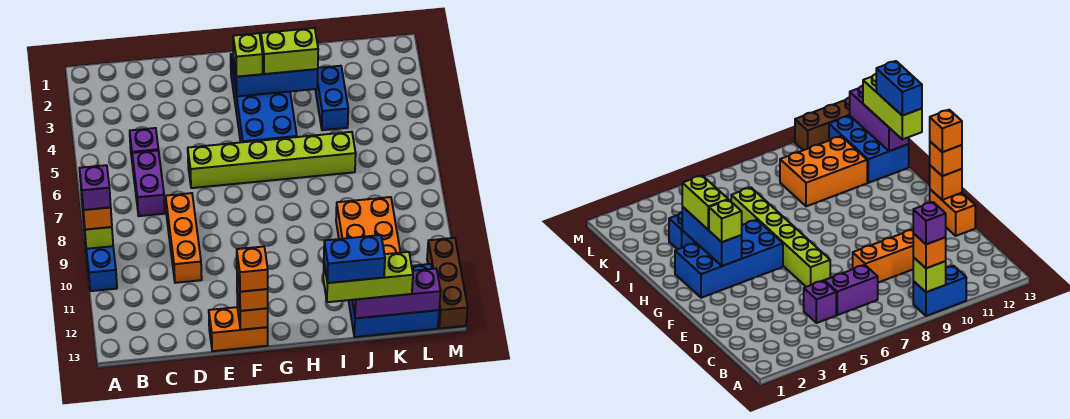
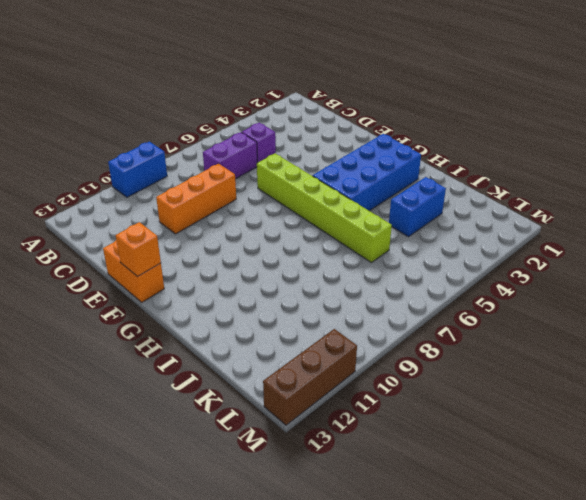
none -> orange brick J9:K11 level 1
none -> blue brick J12:L13 level 1
none -> lime brick A9 level 2

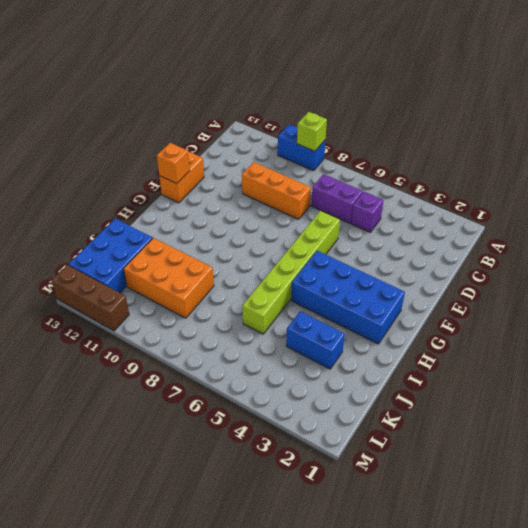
none -> blue brick G3:I3 level 2
none -> purple brick J13:L13 level 2
none -> orange brick A9 level 3

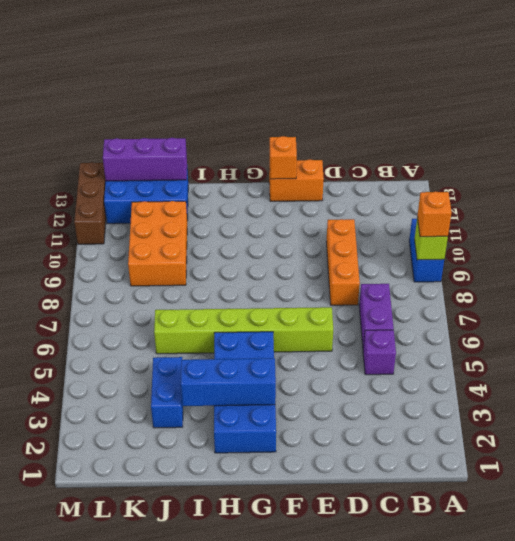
none -> orange brick F13 level 3
none -> lime brick G3 level 3
none -> lime brick H3:I3 level 3

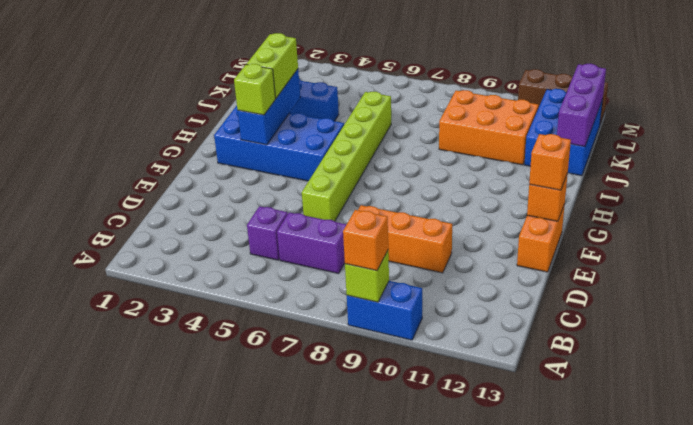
none -> lime brick I13:K13 level 3
none -> purple brick A9 level 4
none -> orange brick F13 level 4

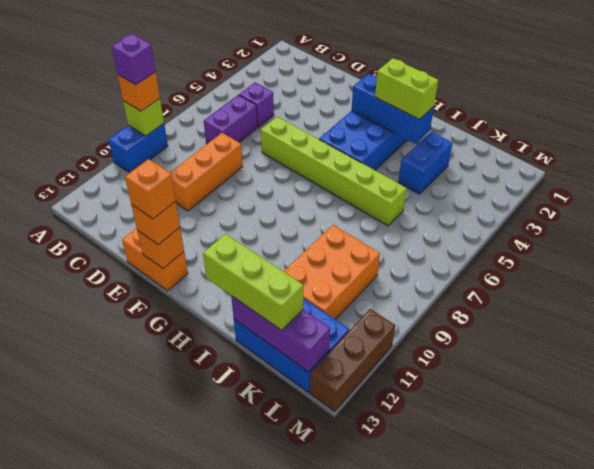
none -> lime brick G3 level 3
none -> blue brick I13:J13 level 4

